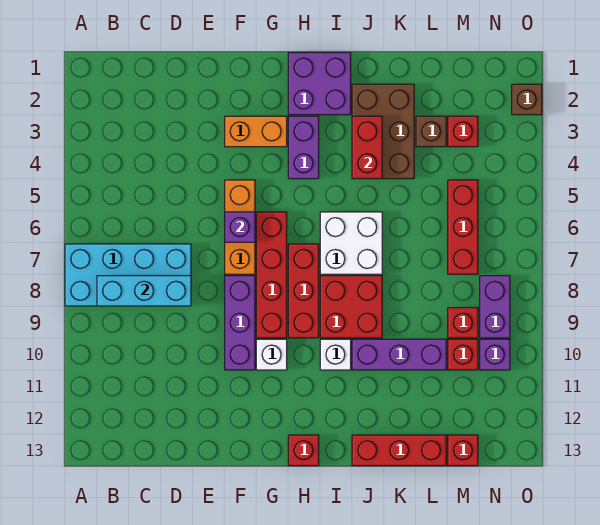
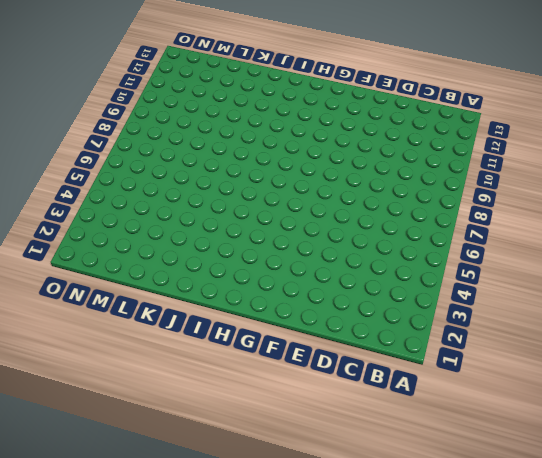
none -> cyan brick A7:D8 level 1
none -> orange brick F3:G3 level 1
none -> orange brick F5:F7 level 1

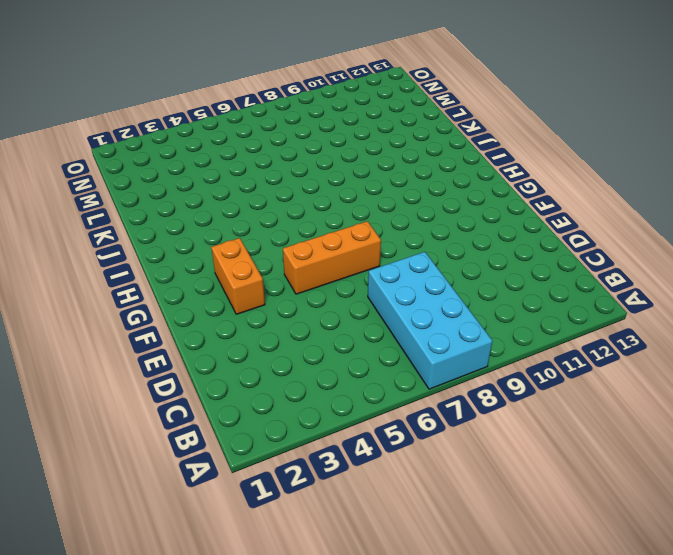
none -> purple brick F8:F10 level 1
none -> red brick G6:G9 level 1
none -> white brick G10 level 1

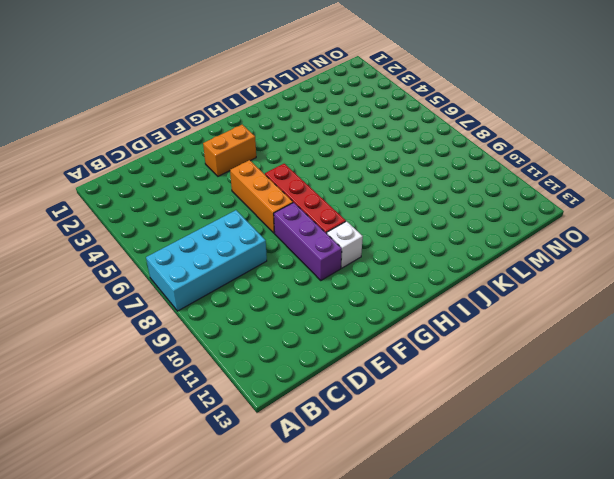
none -> purple brick H1:I2 level 1
none -> purple brick H3:H4 level 1
none -> red brick H7:H9 level 1

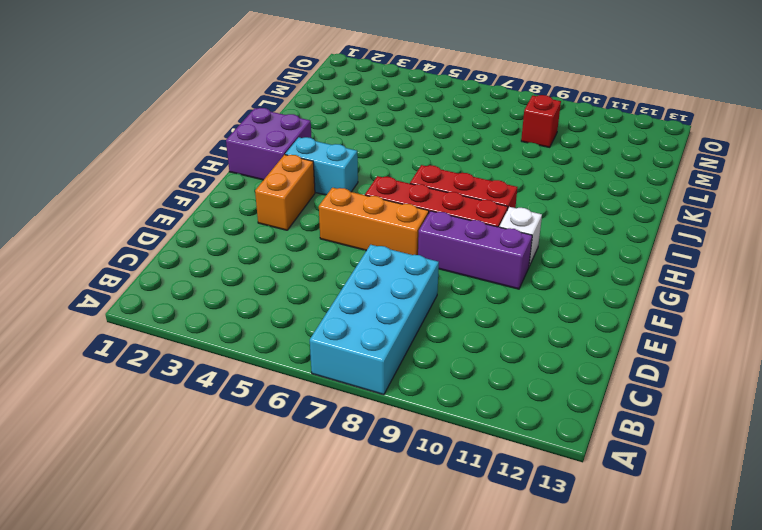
cyan brick H3:H4 level 1 -> purple brick H3:H4 level 1
none -> red brick H13 level 1
none -> white brick I6:J7 level 1
none -> red brick I8:J9 level 1

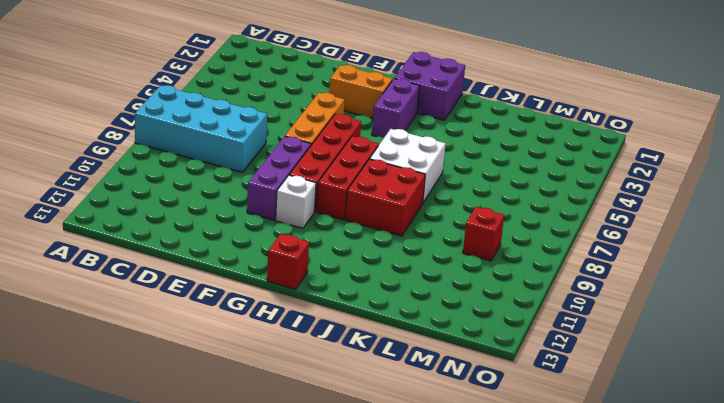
none -> white brick I10 level 1
none -> brown brick J2:K4 level 1
none -> purple brick J10:L10 level 1

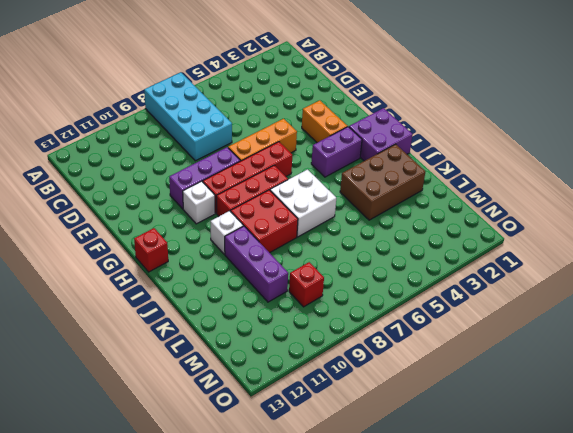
none -> red brick J13:L13 level 1
none -> brown brick L3 level 1
none -> red brick M3 level 1

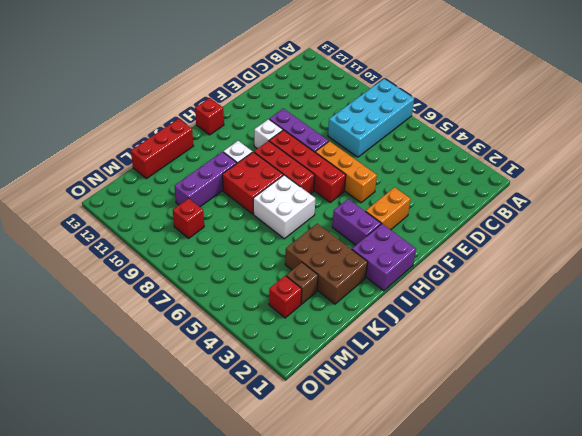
none -> red brick M5:M7 level 1
none -> red brick M10 level 1
none -> red brick M13 level 1

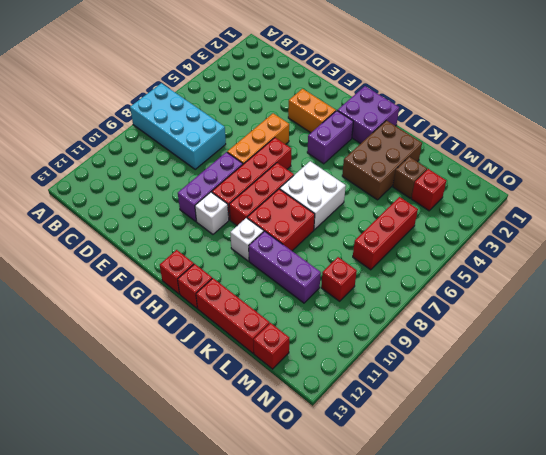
red brick I13 level 1 -> red brick M10 level 1
none -> purple brick N8:N9 level 1
none -> purple brick N10 level 1
none -> brown brick O2 level 1

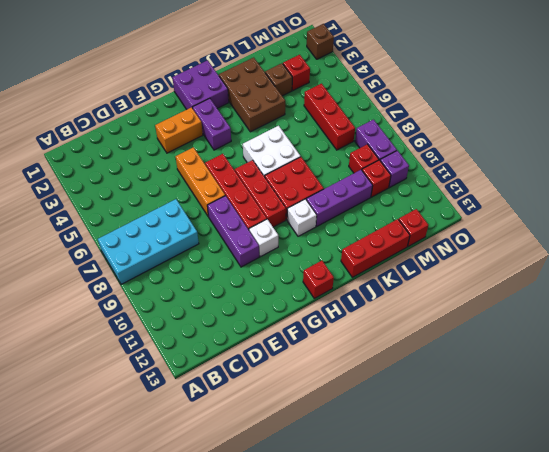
none -> cyan brick B8:D8 level 2
none -> purple brick F6 level 2
none -> red brick J3:J4 level 2

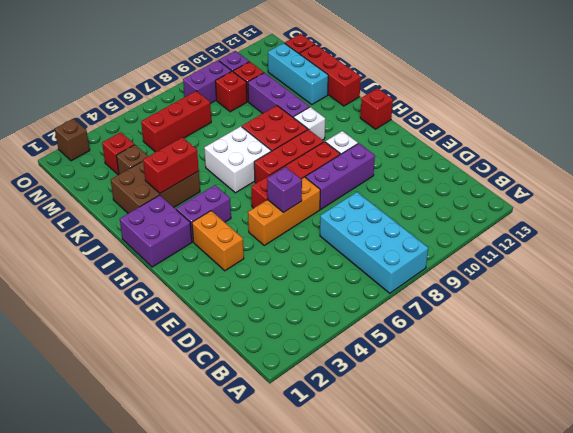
cyan brick K12:M12 level 1 -> cyan brick B8:D8 level 2

